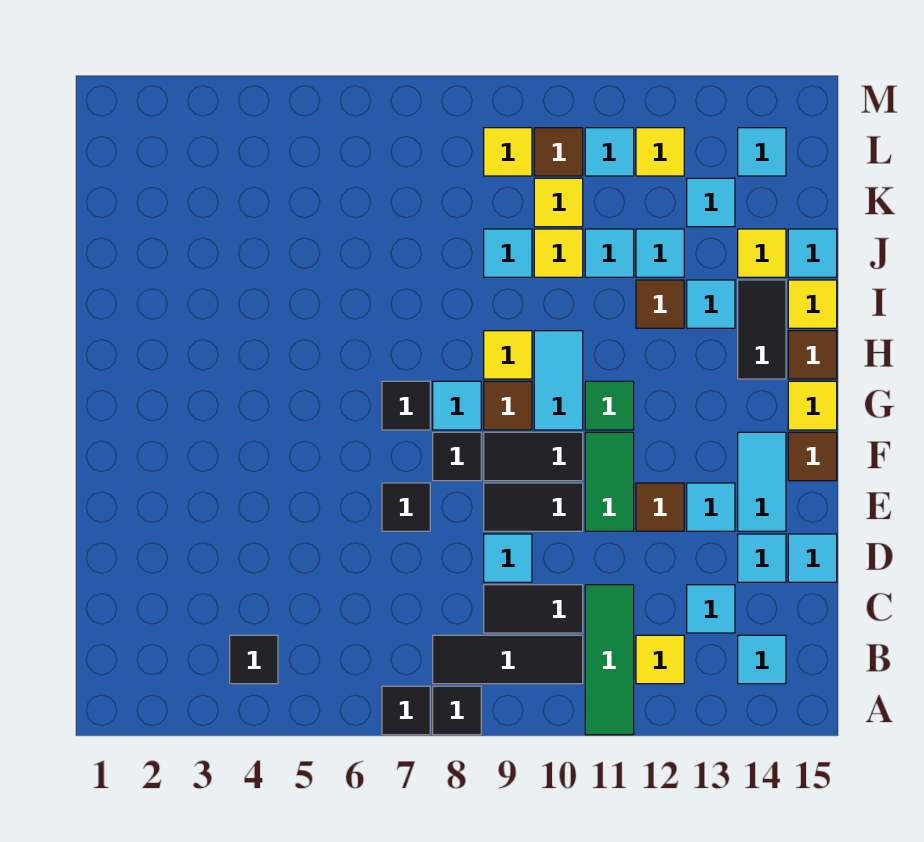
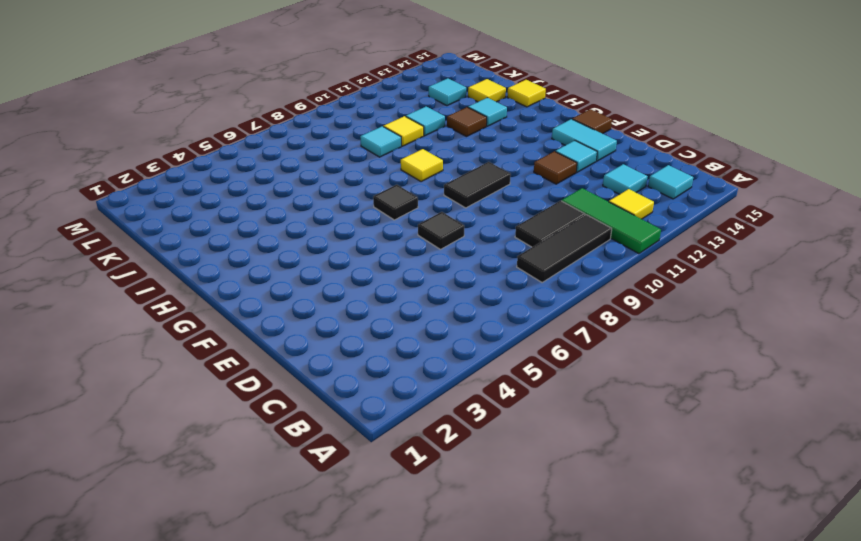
none -> black tile A7 level 1
none -> black tile A8 level 1
none -> black tile B4 level 1
none -> cyan tile D9 level 1

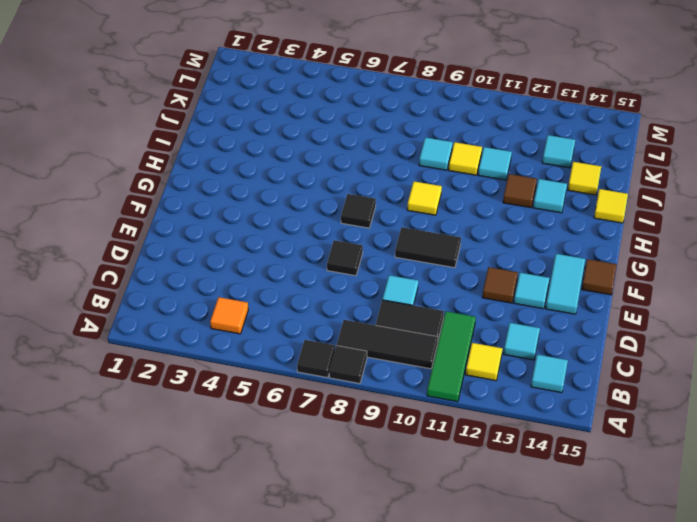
orange tile B4 level 1 -> black tile B4 level 1
none -> cyan tile D14 level 1
none -> cyan tile D15 level 1
none -> black tile E9:E10 level 1
none -> green tile E11:F11 level 1

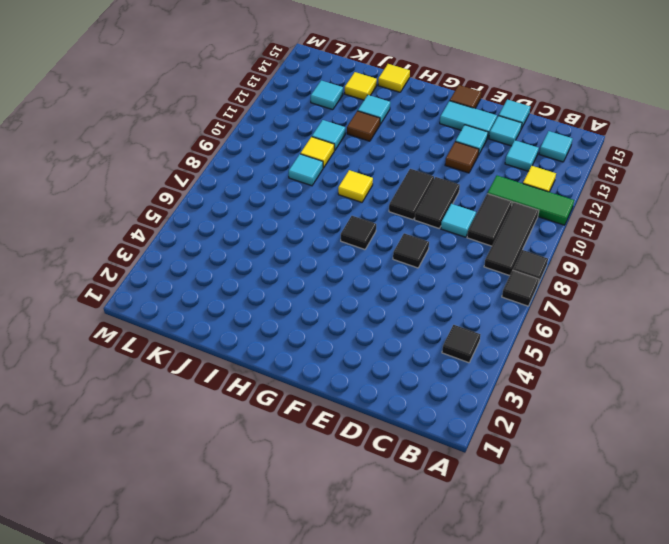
none -> green tile E11:F11 level 1
none -> black tile F8 level 1
none -> cyan tile G8 level 1
none -> brown tile G9 level 1

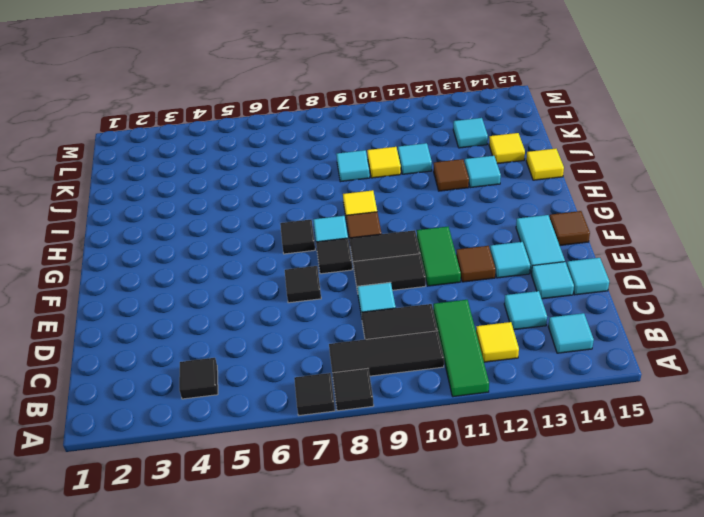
none -> cyan tile G10:H10 level 1
none -> green tile G11 level 1
none -> yellow tile G15 level 1
none -> black tile H14:I14 level 1

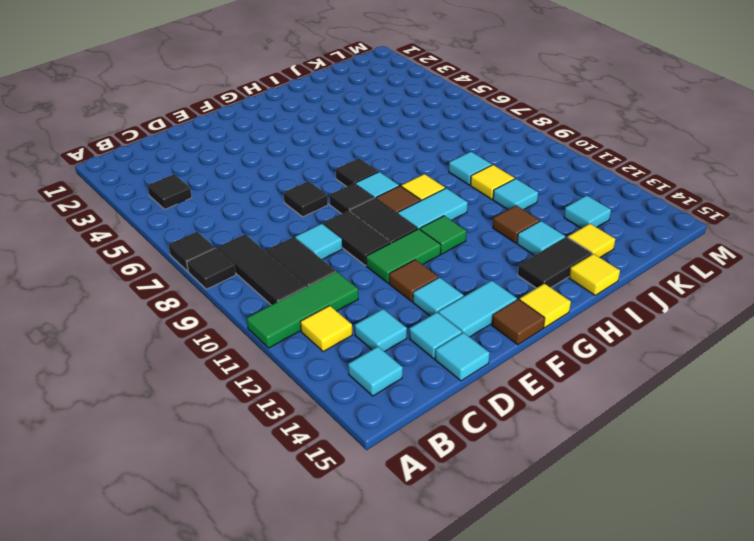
none -> brown tile H15 level 1
none -> cyan tile J12 level 1
none -> cyan tile J15 level 1
none -> yellow tile K10 level 1

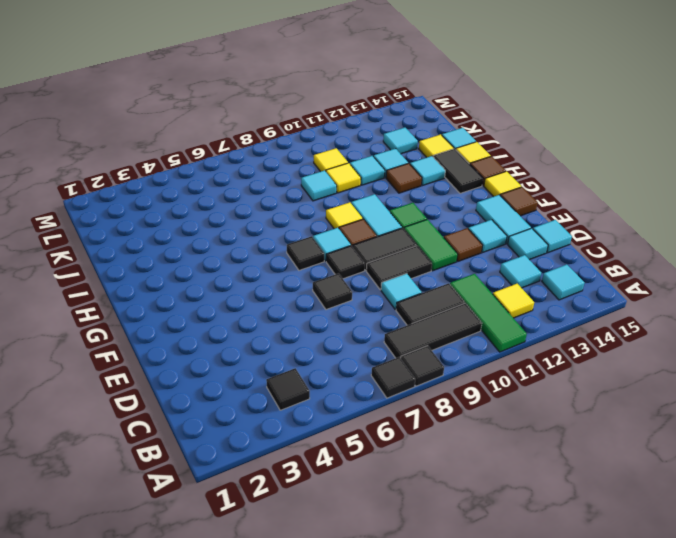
none -> yellow tile L9 level 1
none -> brown tile L10 level 1
none -> cyan tile L11 level 1
none -> yellow tile L12 level 1

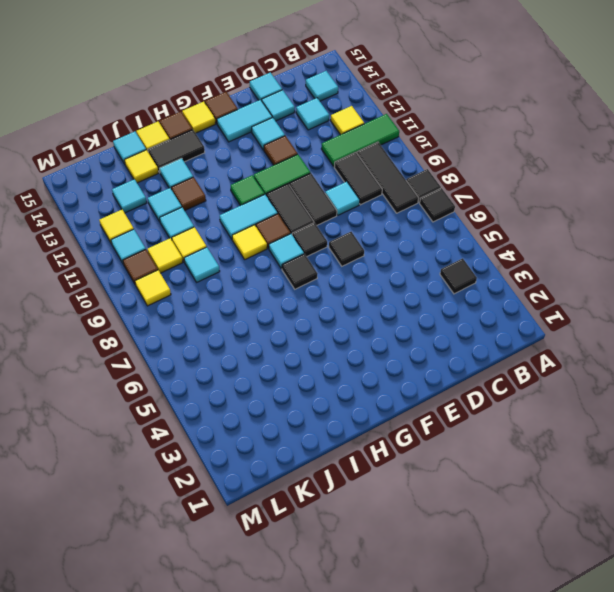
none -> cyan tile L14 level 1

